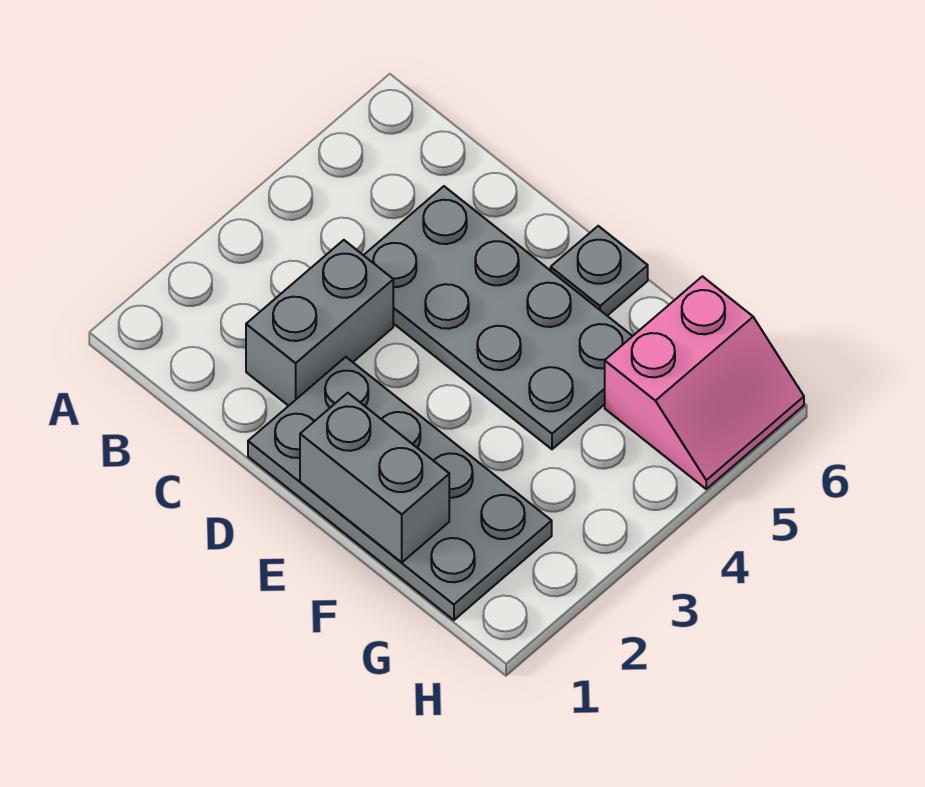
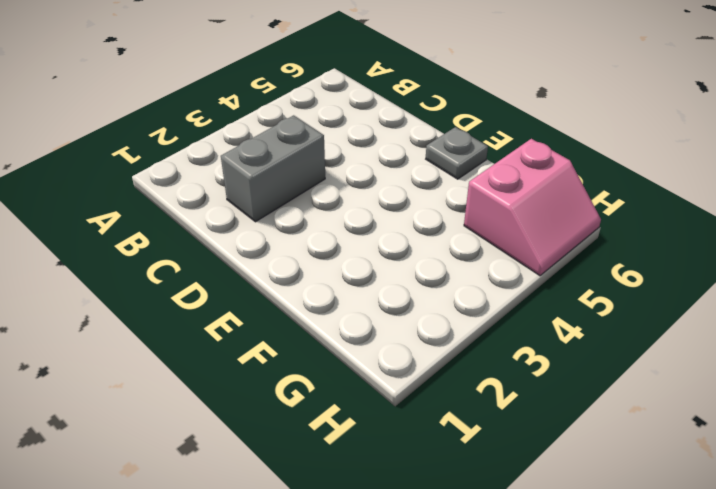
none -> grey plate C4:F5 level 1
none -> grey plate D1:G2 level 1

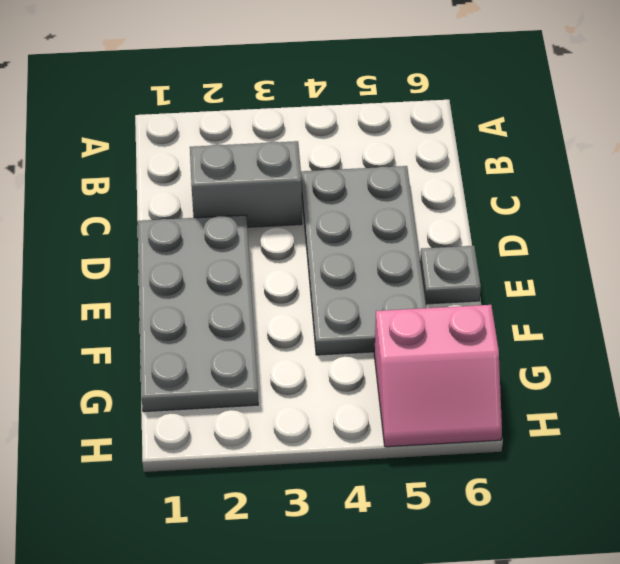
none -> grey brick E1:F1 level 2

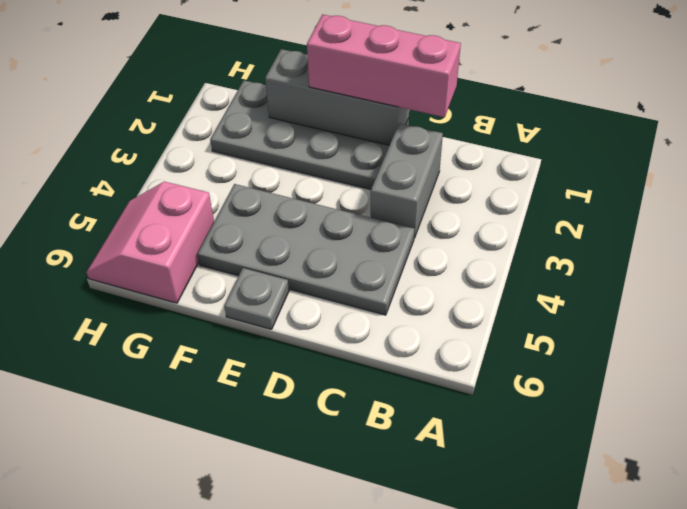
pink brick C1:E1 level 3 -> none
grey brick D1:F1 level 2 -> grey brick E1:F1 level 2

